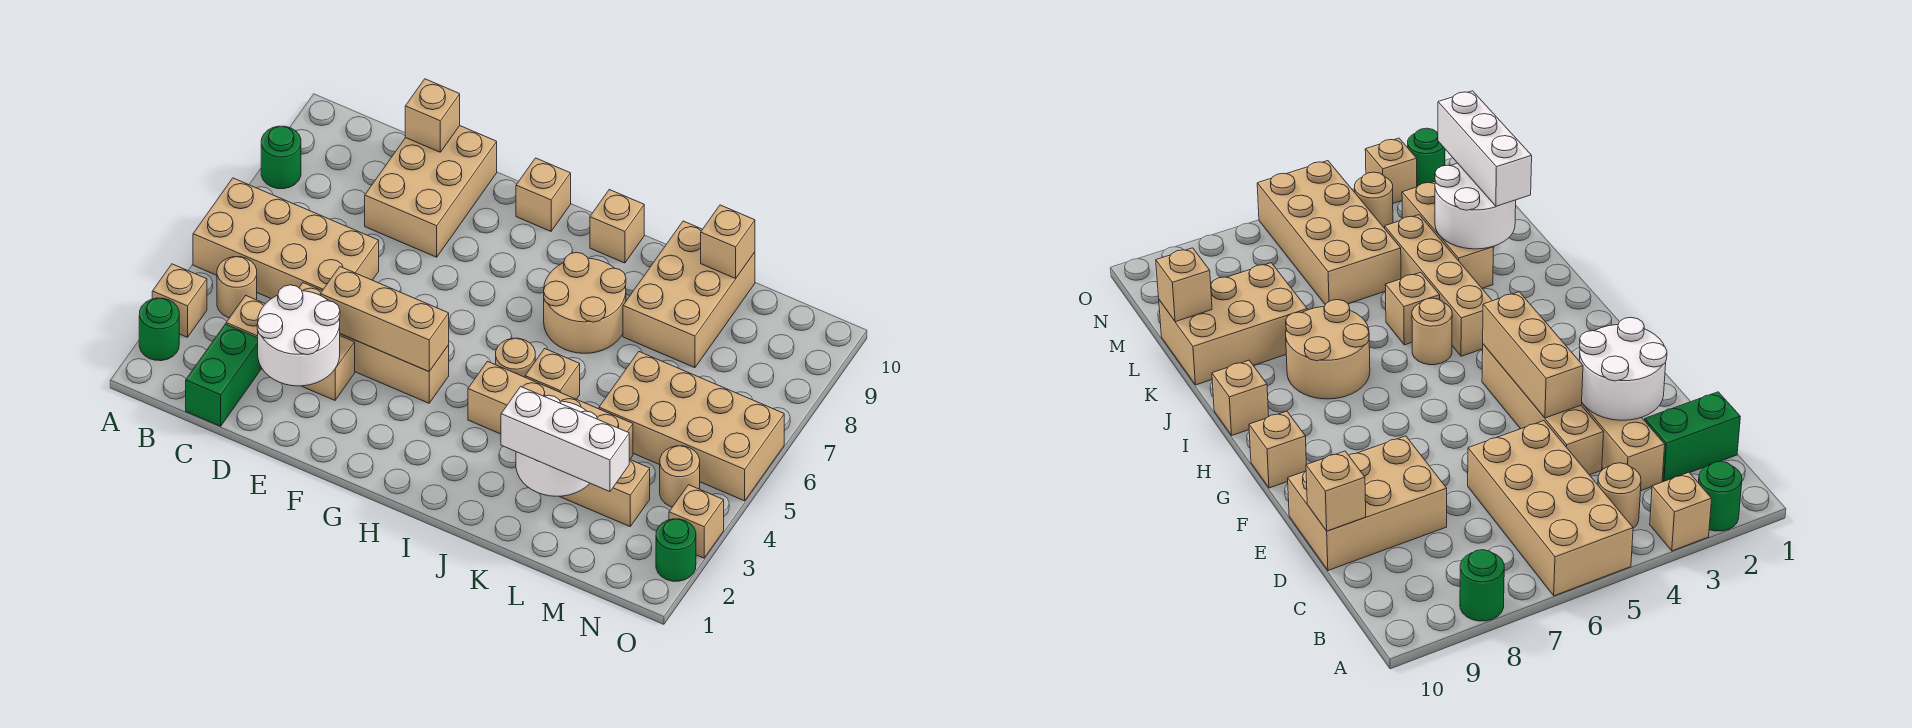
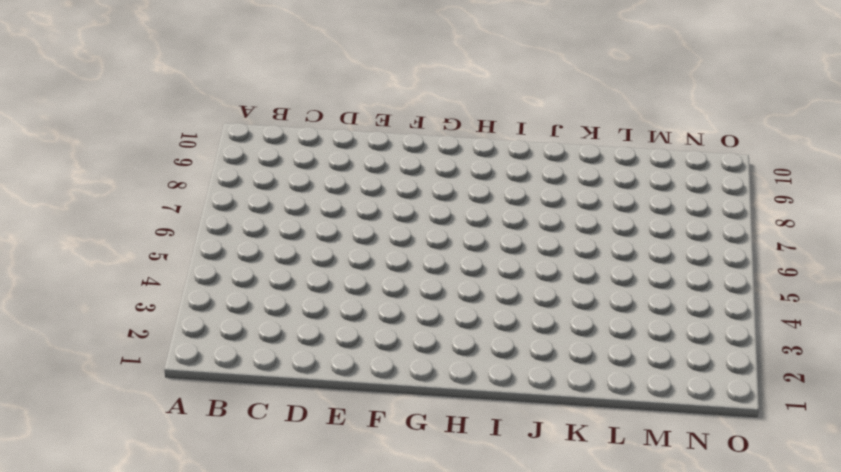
none -> green round brick A2 level 1
none -> tan brick A3 level 1
none -> tan brick A5:D6 level 1

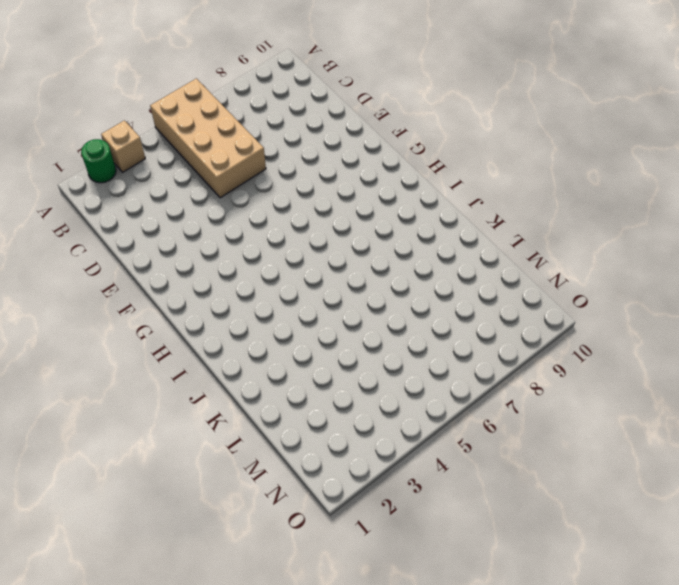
none -> green round brick A8 level 1
none -> tan round brick B4 level 1
none -> green brick C1:C2 level 1

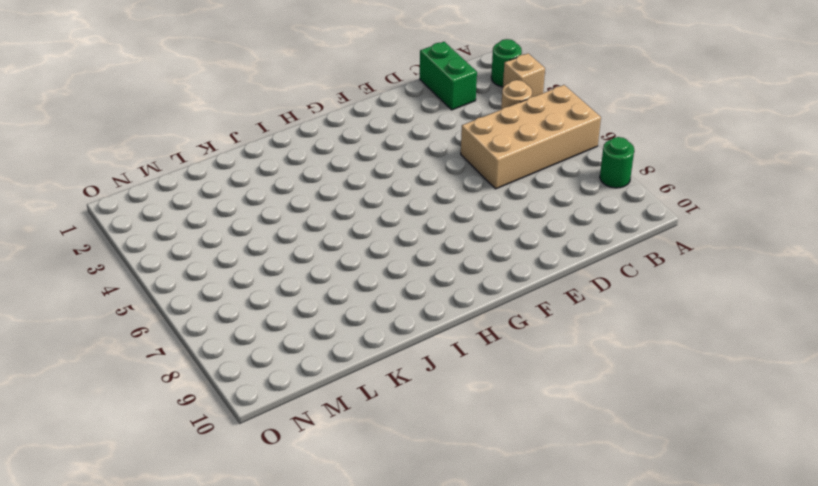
none -> tan brick C3:E3 level 1
none -> tan brick D4:G4 level 1
none -> tan brick D8:E10 level 1

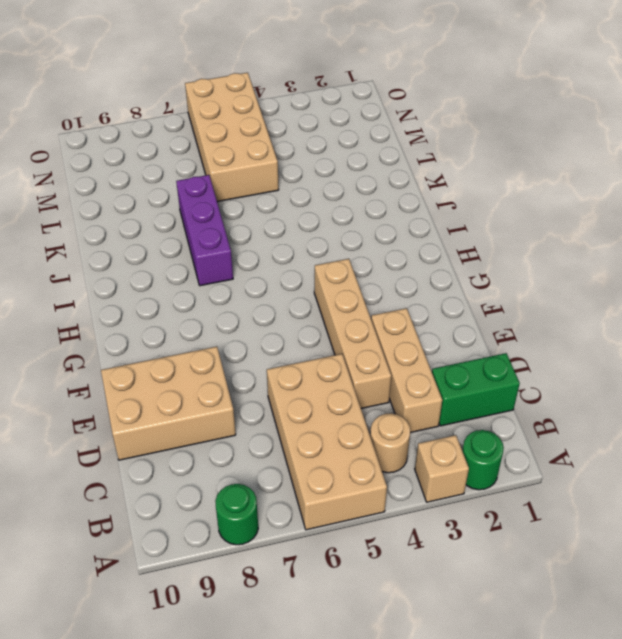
purple brick I7:K7 level 1 -> tan round brick I7:J8 level 1
none -> tan brick G10 level 1
none -> tan brick I4:L4 level 1
none -> tan round brick I5 level 1

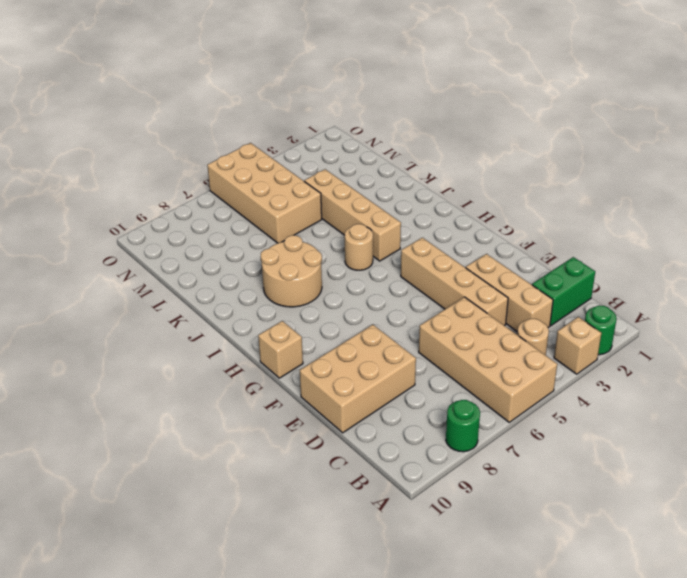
none -> tan brick I10 level 1
none -> tan brick J5 level 1
none -> tan brick K3:M3 level 1

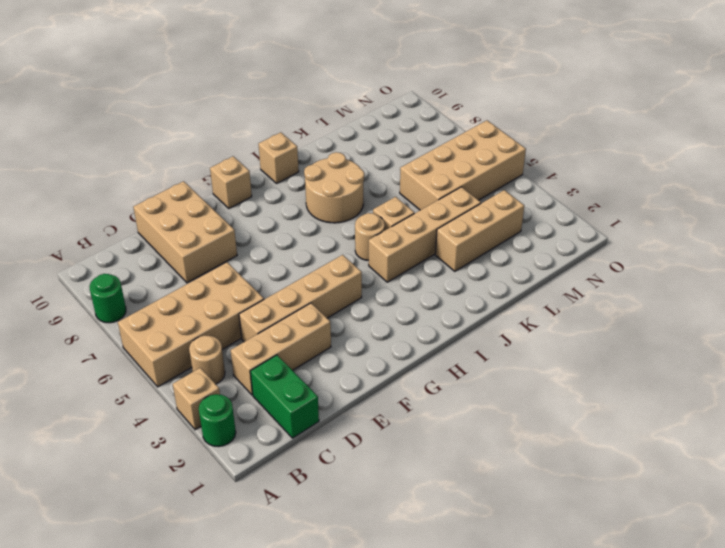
none -> tan brick K8:L10 level 1
none -> tan round brick N4 level 1
none -> green round brick O2 level 1

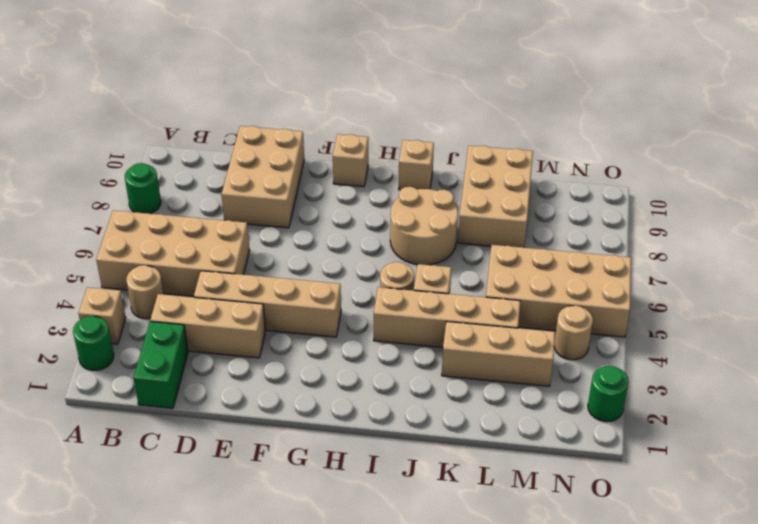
none -> tan brick O3 level 1
none -> white round brick D2:E3 level 2
none -> tan brick D10 level 2

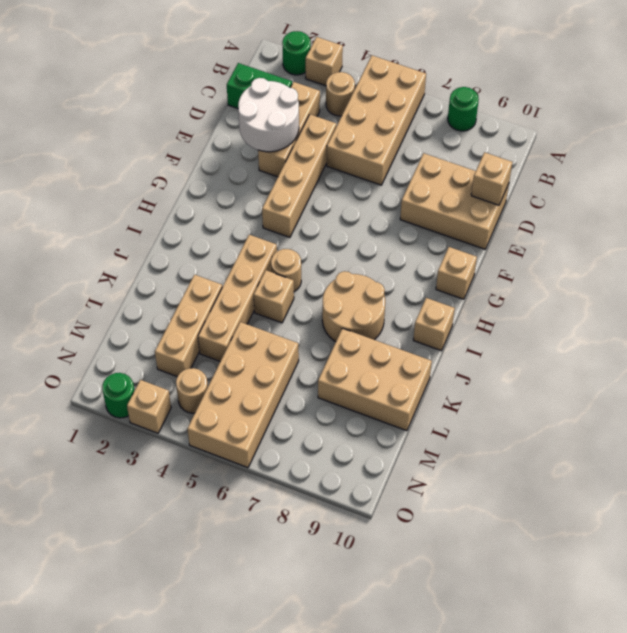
none -> tan brick E4:G4 level 2
none -> white round brick K2:L3 level 2
none -> tan brick L10 level 2

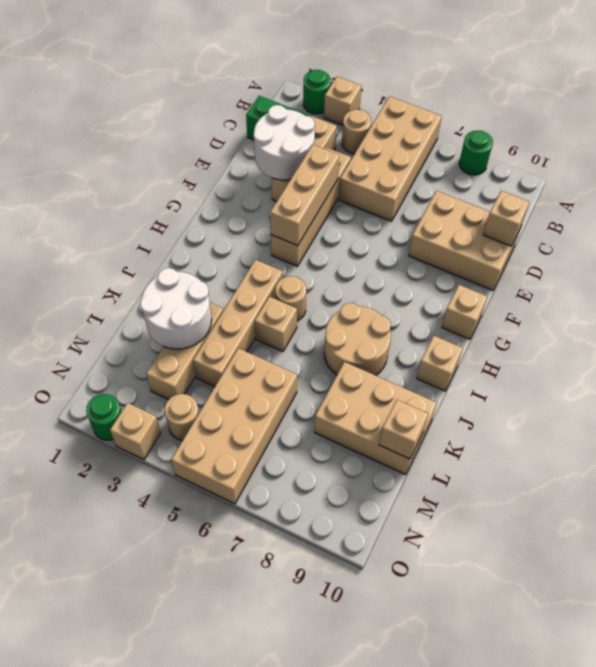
none -> white brick K2:M2 level 3

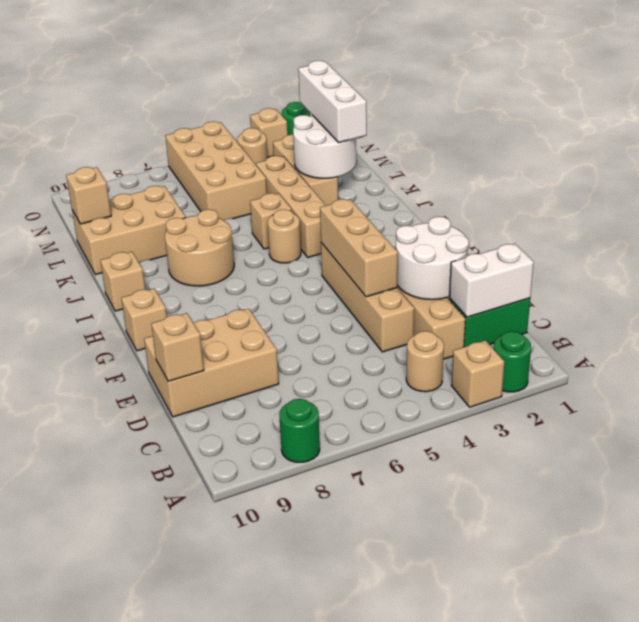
white brick C1:C2 level 2 -> none
none -> tan brick A5:D6 level 1

